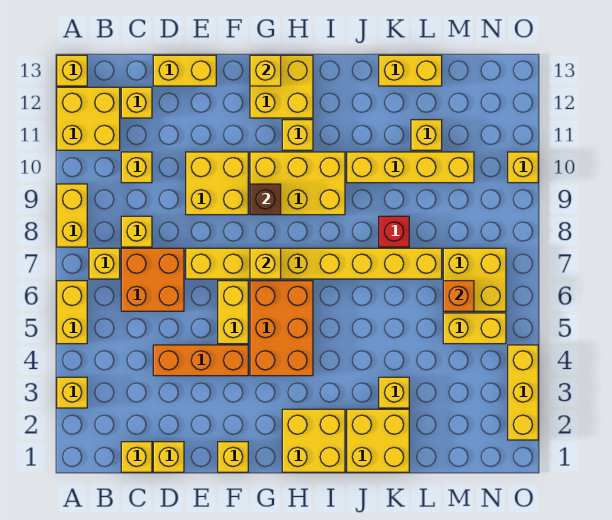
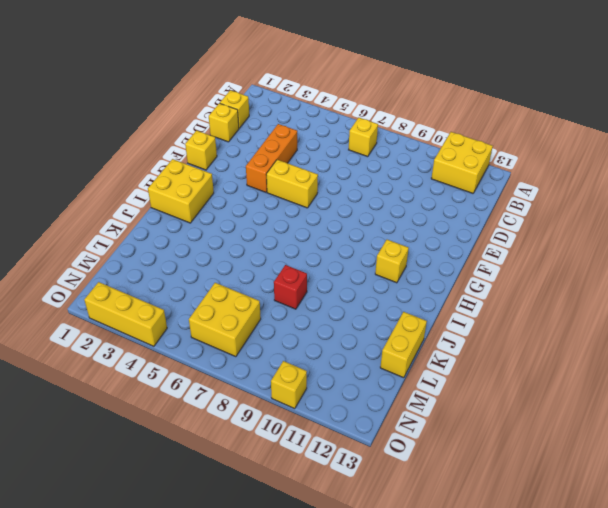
none -> yellow brick A3 level 1
none -> yellow brick A5:A6 level 1
none -> yellow brick A8:A9 level 1
none -> yellow brick A13 level 1

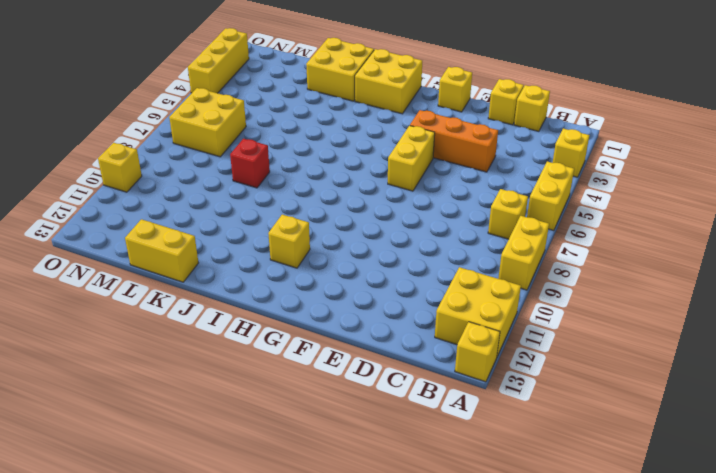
none -> orange brick C6:D7 level 1
none -> yellow brick C8 level 1
none -> yellow brick C10 level 1
none -> yellow brick C12 level 1

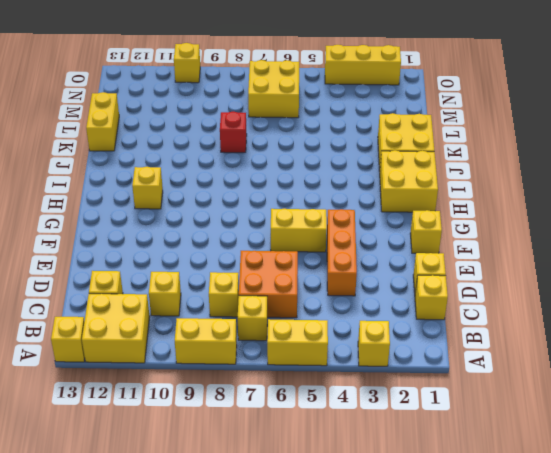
none -> yellow brick D13:E13 level 1
none -> yellow brick E7:L7 level 1
none -> yellow brick E9:F10 level 1
none -> orange brick G4:H6 level 1

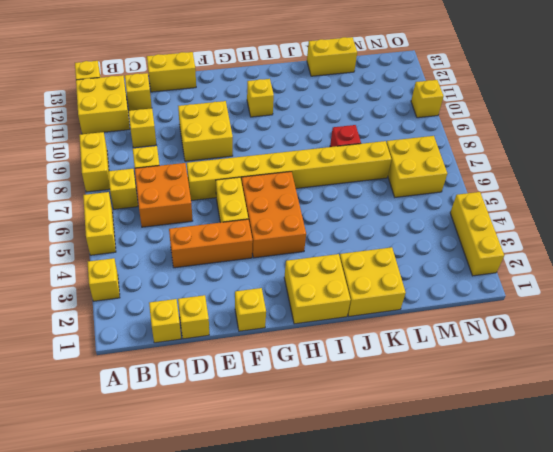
none -> yellow brick G9:I10 level 1
none -> yellow brick G12:H13 level 1
none -> yellow brick J10:M10 level 1
none -> yellow brick K3 level 1

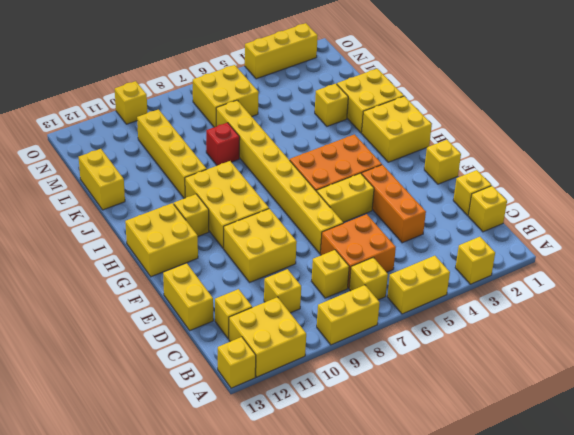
none -> yellow brick L11 level 1
none -> yellow brick M5:N5 level 1
none -> yellow brick G7 level 2
none -> brown brick G9 level 2

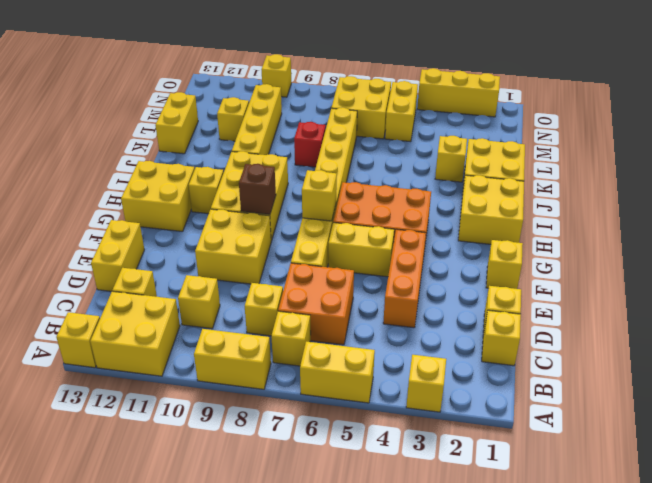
none -> yellow brick G13 level 2
none -> orange brick M6 level 2

